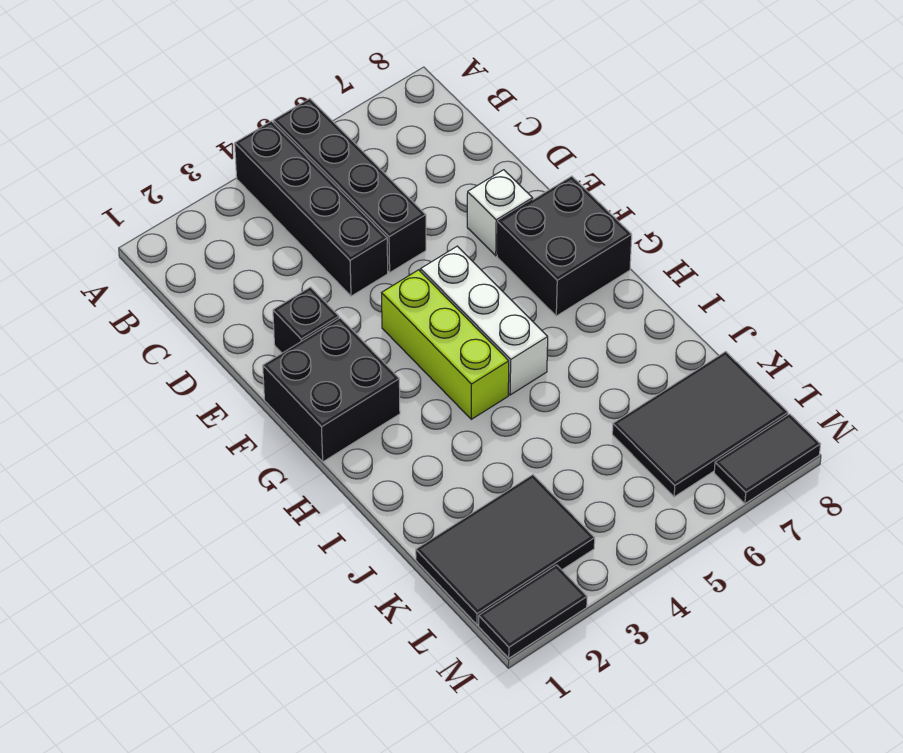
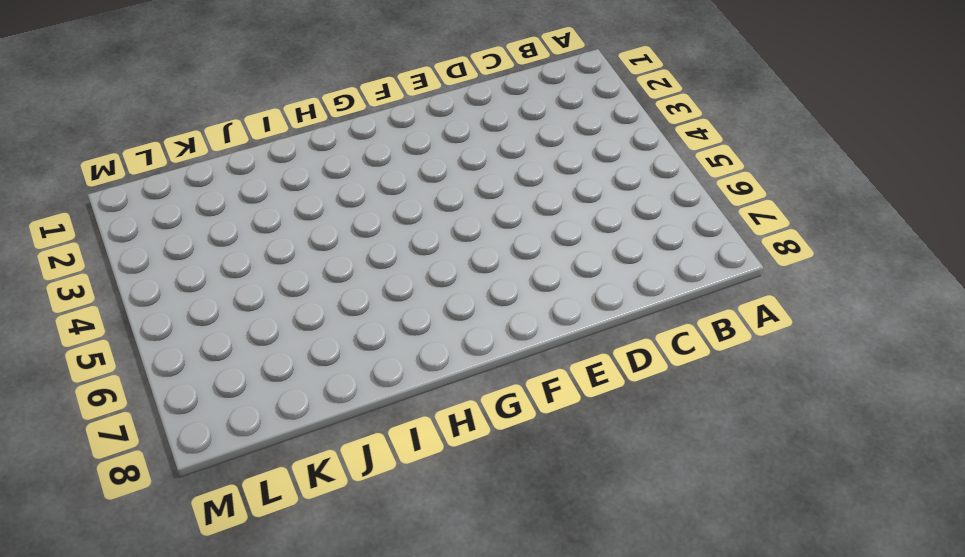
none -> black brick A4:D4 level 1
none -> black brick A5:D5 level 1
none -> black brick E2 level 1

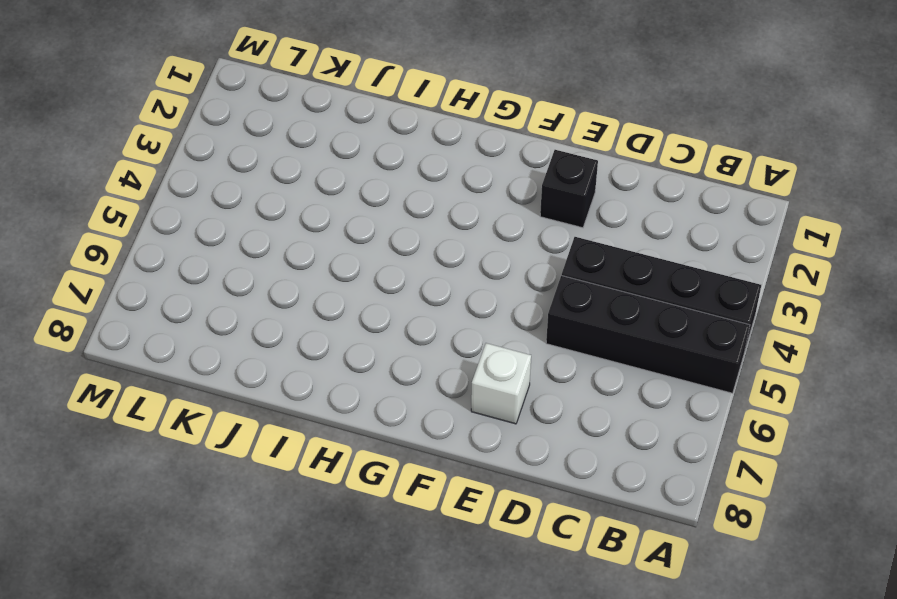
none -> black brick F1:G2 level 1
none -> lime brick F4:H4 level 1
none -> white brick F5:H5 level 1

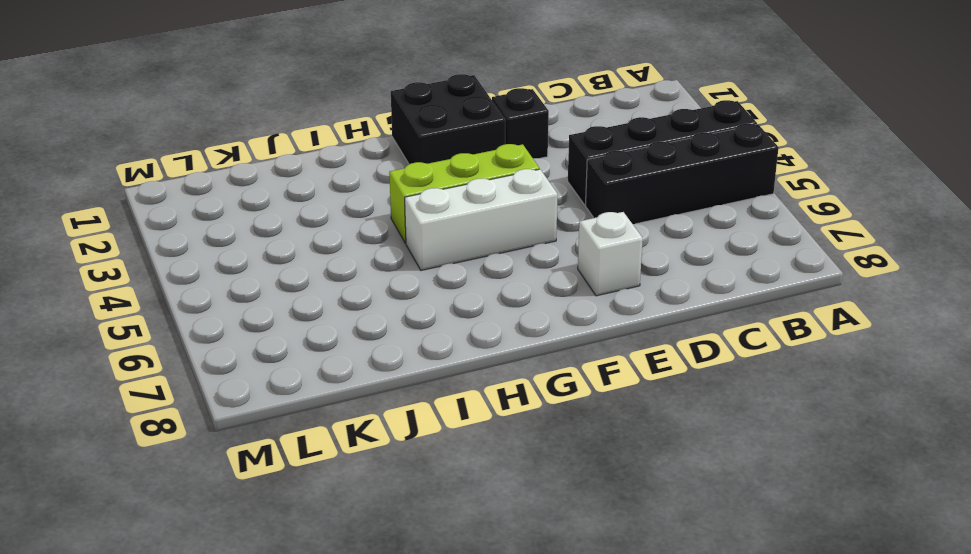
none -> black brick F7:G8 level 1
none -> black tile K1:L3 level 1
none -> black tile K6:L8 level 1

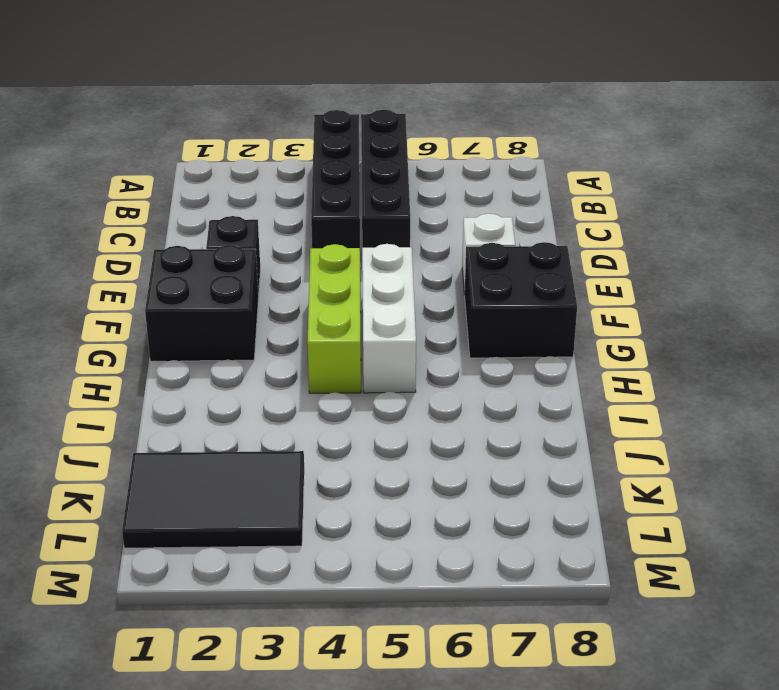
none -> black tile K6:L8 level 1
none -> black tile M1:M2 level 1
none -> black tile M7:M8 level 1

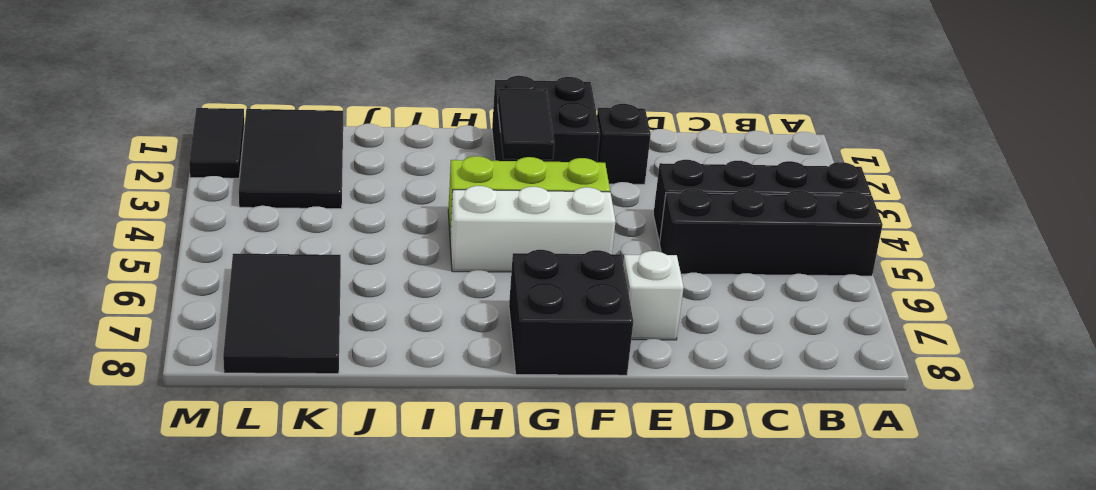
black tile G2:G3 level 2 -> black tile M7:M8 level 1

